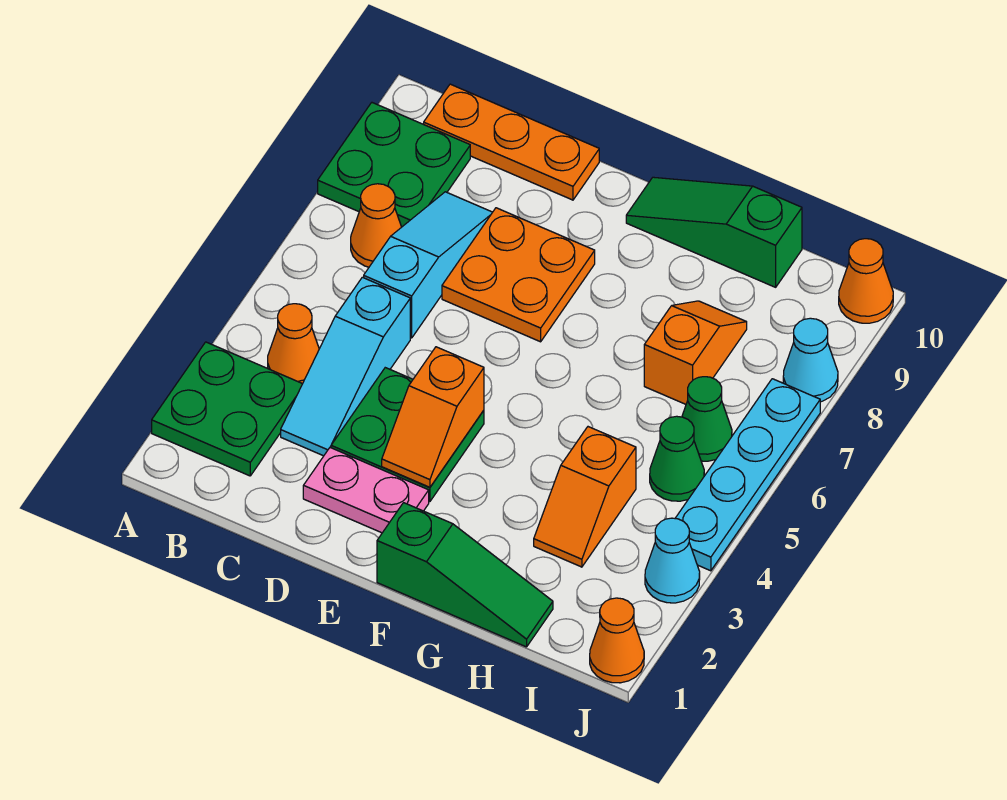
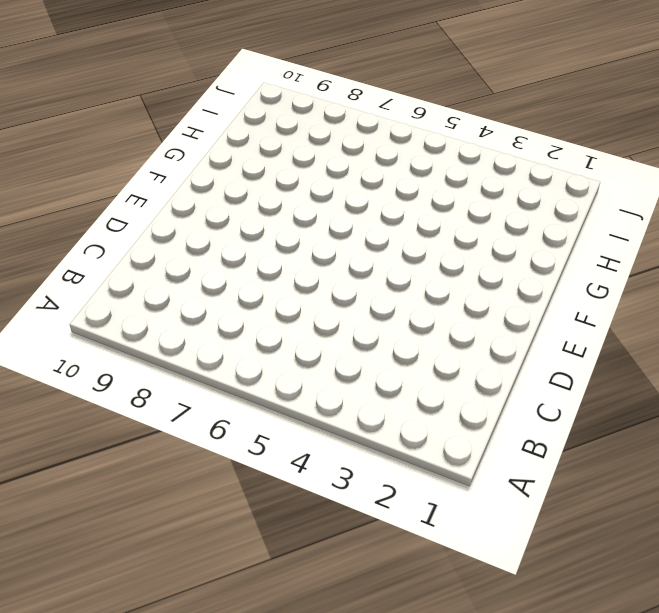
none -> green plate A2:B3 level 1
none -> green plate A8:B9 level 1
none -> orange cone B4 level 1

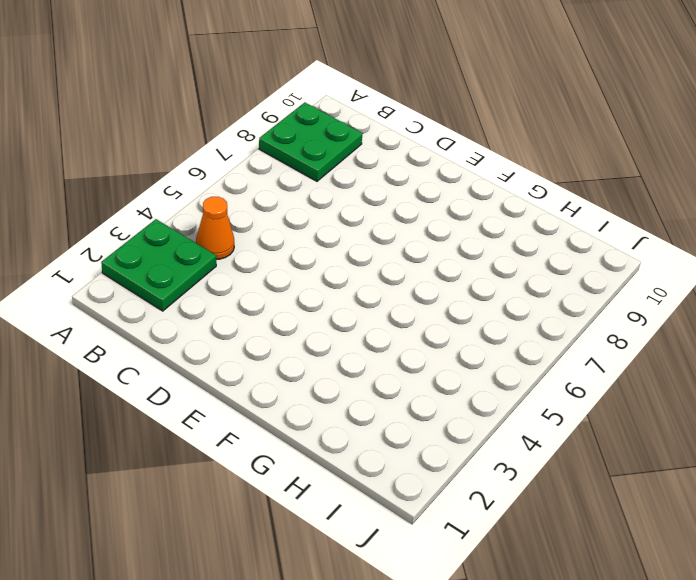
none -> orange cone B7 level 1
none -> orange plate B10:D10 level 1
none -> cyan slope C3:C5 level 1 top 5

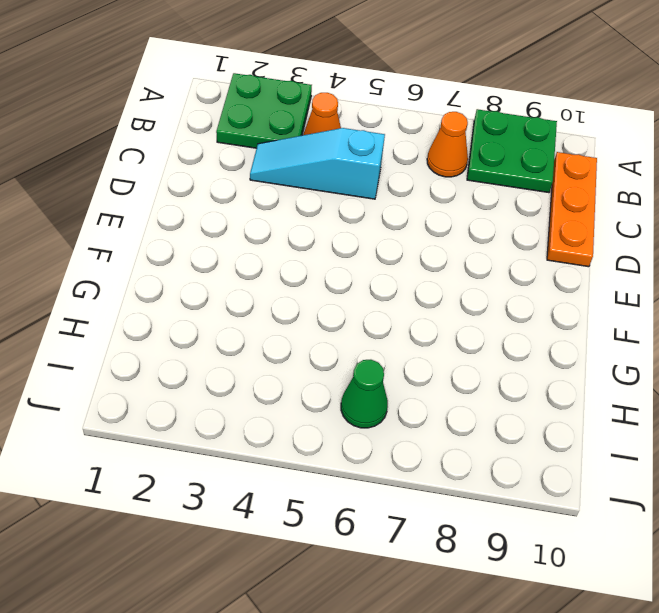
none -> cyan slope C6:C8 level 1 top 6
none -> pink plate D2:E2 level 1
none -> green plate D3:E4 level 1

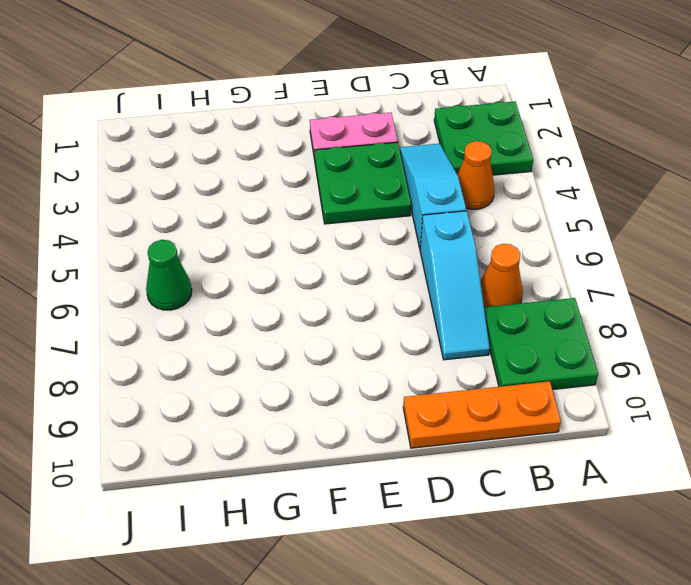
none -> orange plate D7:E8 level 1
none -> green slope F1:H1 level 1 top F
none -> green slope F10:H10 level 1 top H

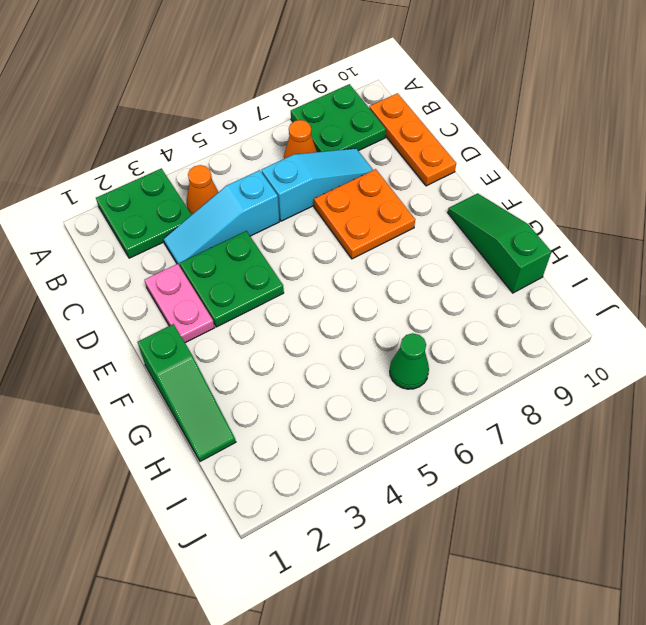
none -> orange slope H3:H4 level 1 top 4
none -> orange slope H7:H8 level 1 top 7
none -> green cone I5 level 1

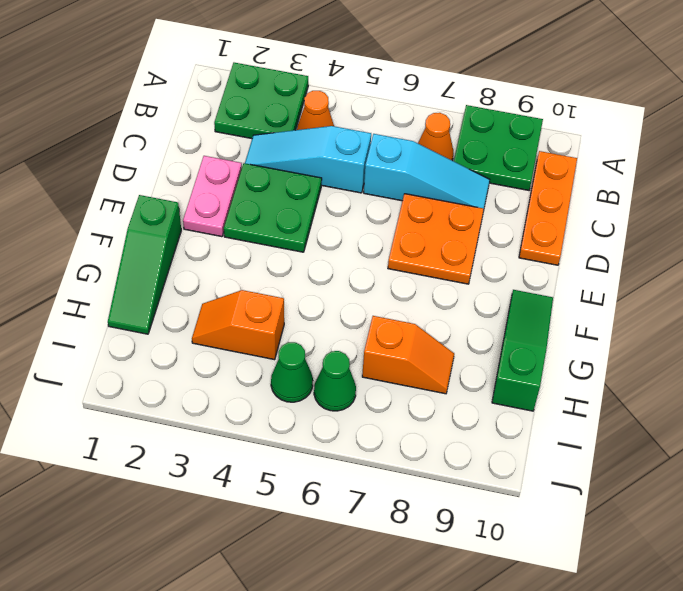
none -> orange cone J1 level 1
none -> cyan cone J3 level 1
none -> cyan plate J4:J7 level 1

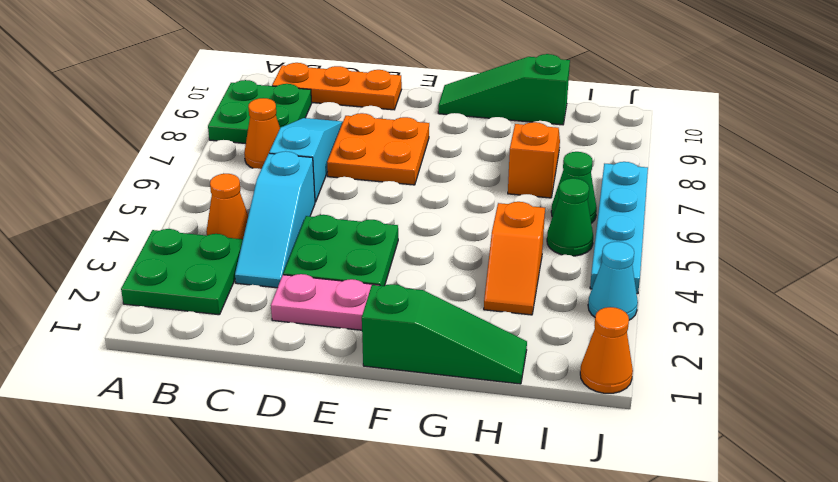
none -> cyan cone J8 level 1
none -> orange cone J10 level 1
none -> orange slope E3:E4 level 2 top 4

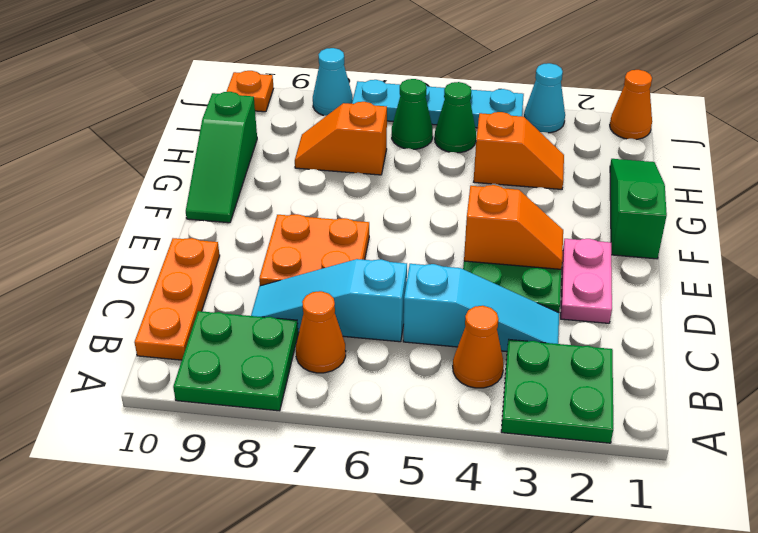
orange plate J10 level 1 -> orange cone J10 level 1

